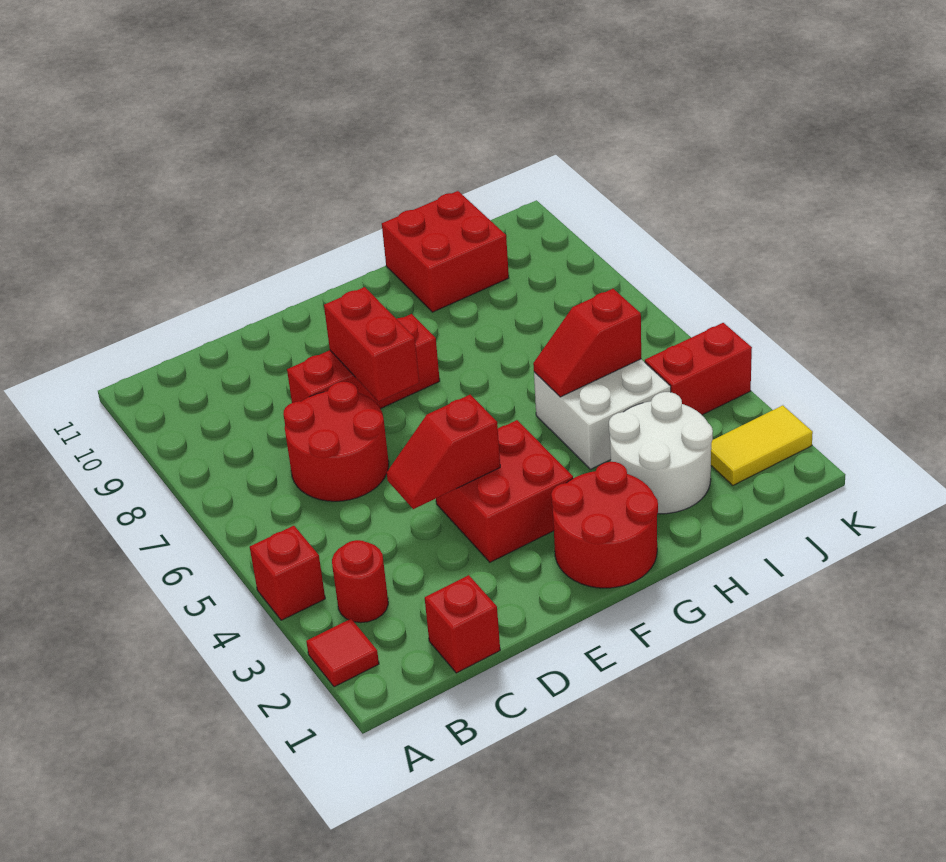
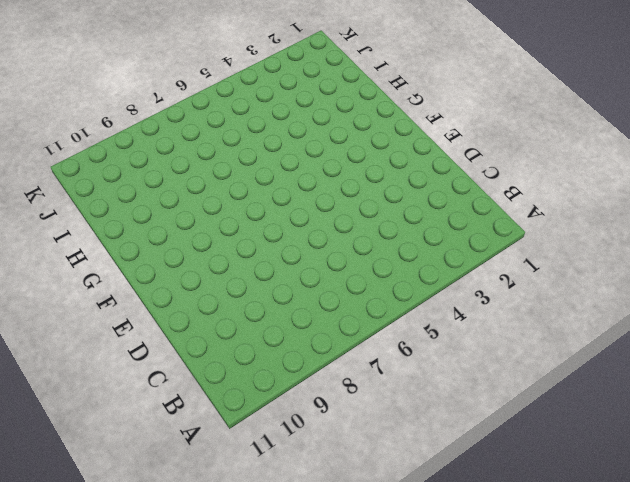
none -> red tile A2 level 1
none -> red brick A4 level 1
none -> red round brick B3 level 1

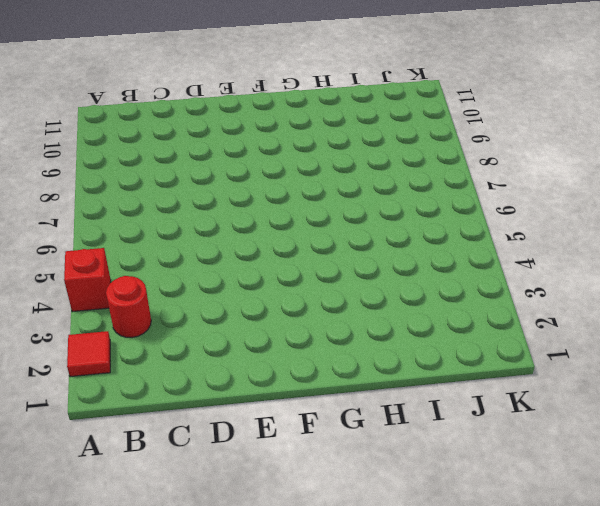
none -> red brick C1 level 1
none -> red round brick C6:D7 level 1
none -> red brick D8:F8 level 1

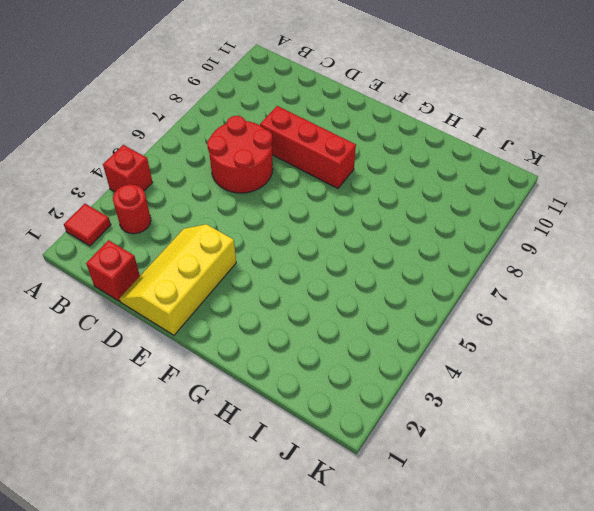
yellow slope D1:E3 level 1 top E -> red brick E3:F4 level 1
none -> red round brick F1:G2 level 1
none -> white round brick H2:I3 level 1
none -> white brick H4:I5 level 1

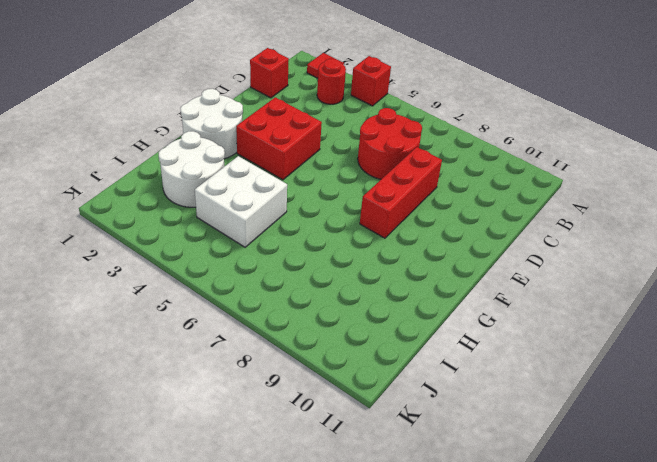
white round brick F1:G2 level 1 -> red round brick F1:G2 level 1
none -> red brick H10:I11 level 1
none -> yellow tile J2:K2 level 1
none -> red brick J4:K4 level 1

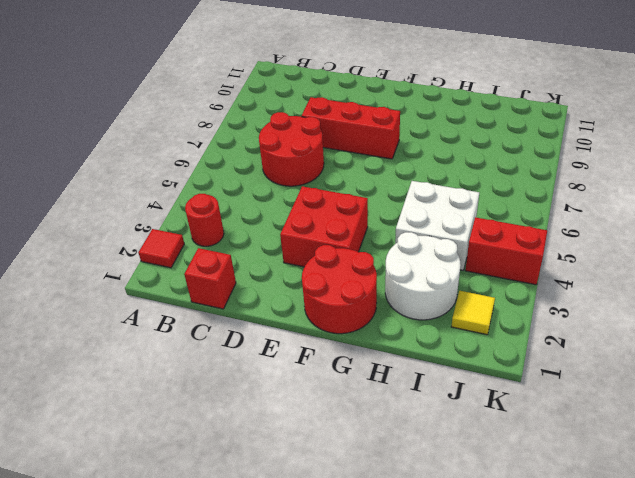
yellow tile J2 level 1 -> yellow tile J2:K2 level 1
none -> red brick A4 level 1
none -> red brick H10:I11 level 1
none -> red slope D4:E4 level 2 top E

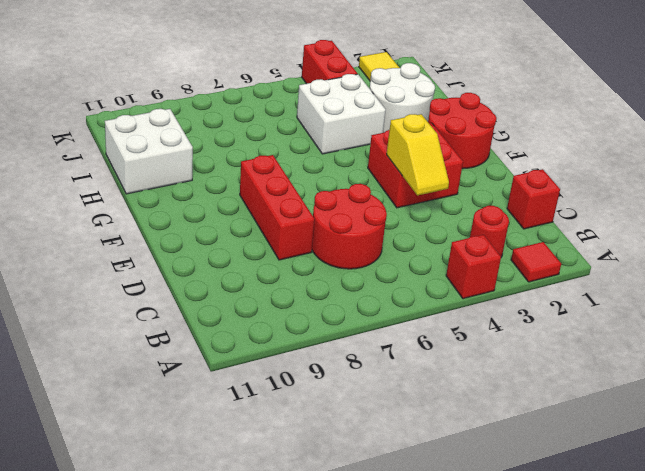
yellow slope D4:E4 level 2 top E -> red slope D4:E4 level 2 top E
white brick H10:I11 level 1 -> red brick H10:I11 level 1
none -> red brick E7:E8 level 2
none -> red slope H5:I5 level 2 top I

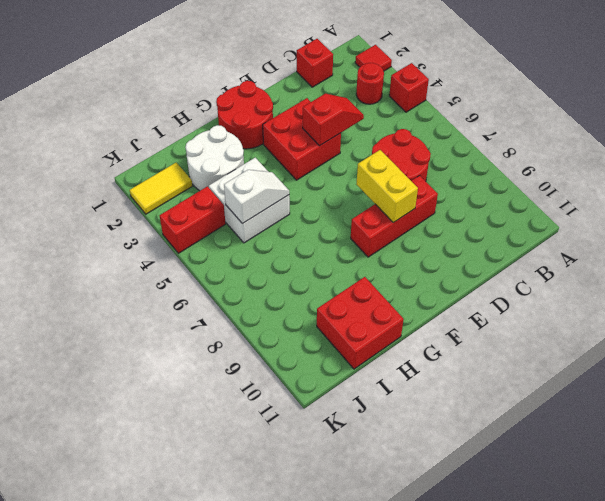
yellow brick E7:E8 level 2 -> red brick E7:E8 level 2
white slope H5:I5 level 2 top I -> red slope H5:I5 level 2 top I

